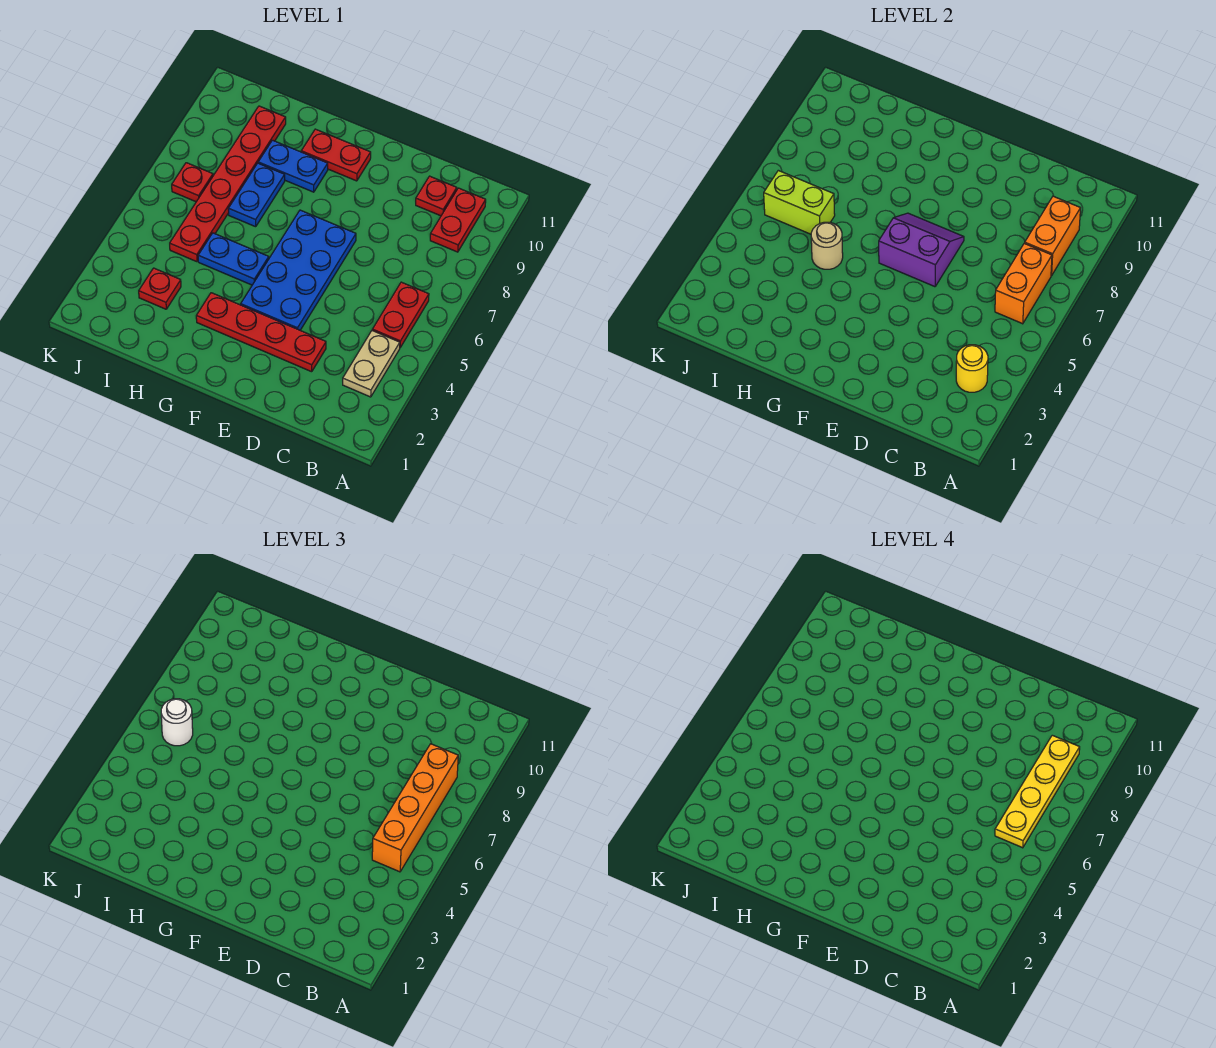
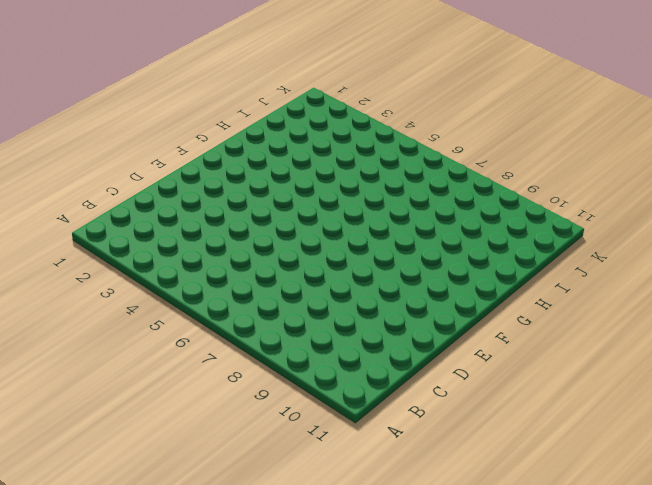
none -> tan plate B3:B4 level 1
none -> red plate B5:B6 level 1
none -> red plate B9:B10 level 1

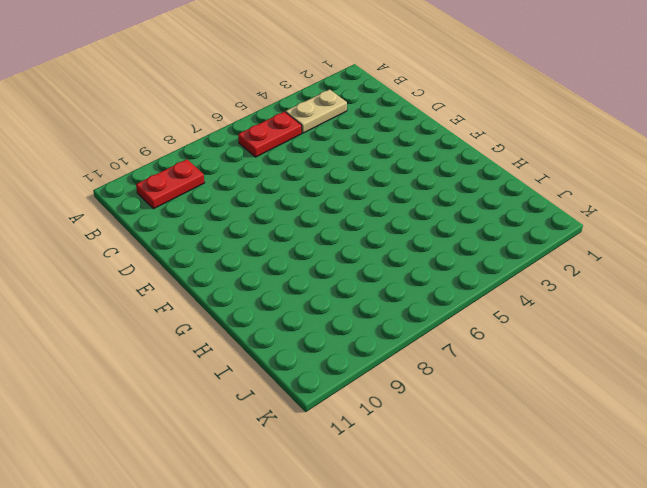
none -> red plate C10 level 1
none -> red plate D3:G3 level 1
none -> blue plate E4:F7 level 1

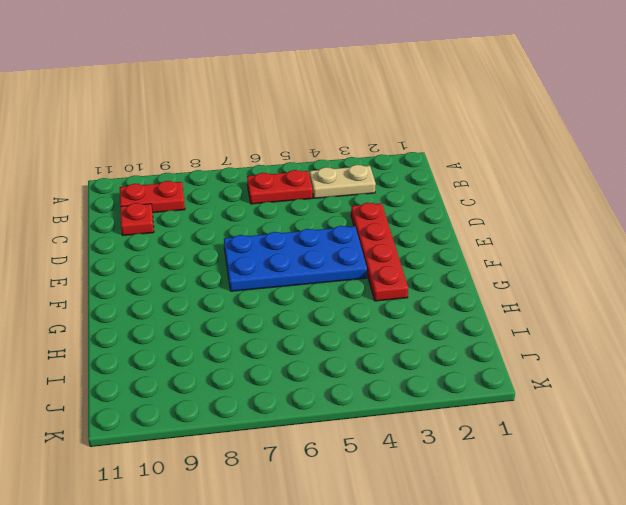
none -> red plate F10:G10 level 1
none -> blue plate G5:H5 level 1
none -> blue plate G9:H9 level 1

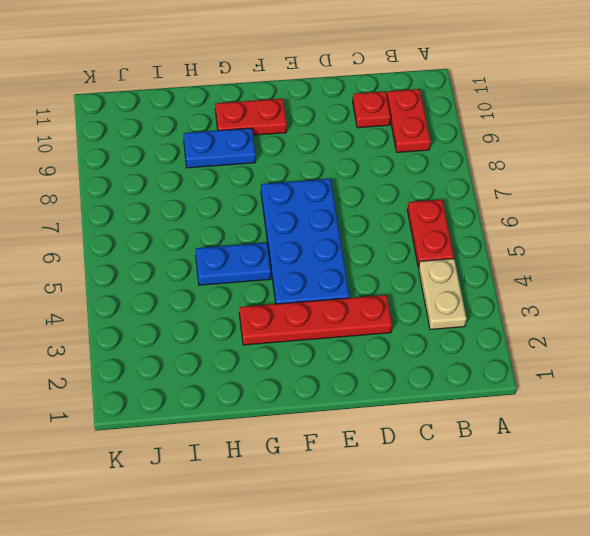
none -> blue plate H7:H8 level 1
none -> red plate I3 level 1
none -> red plate I5:I10 level 1

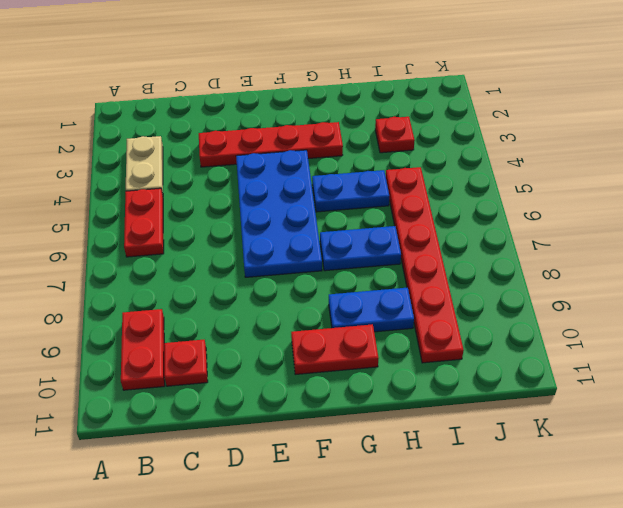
blue plate G7:H7 level 1 -> blue plate H7:H8 level 1
none -> red plate J7 level 1
none -> yellow round brick B3 level 2
none -> orange brick B6:B7 level 2

